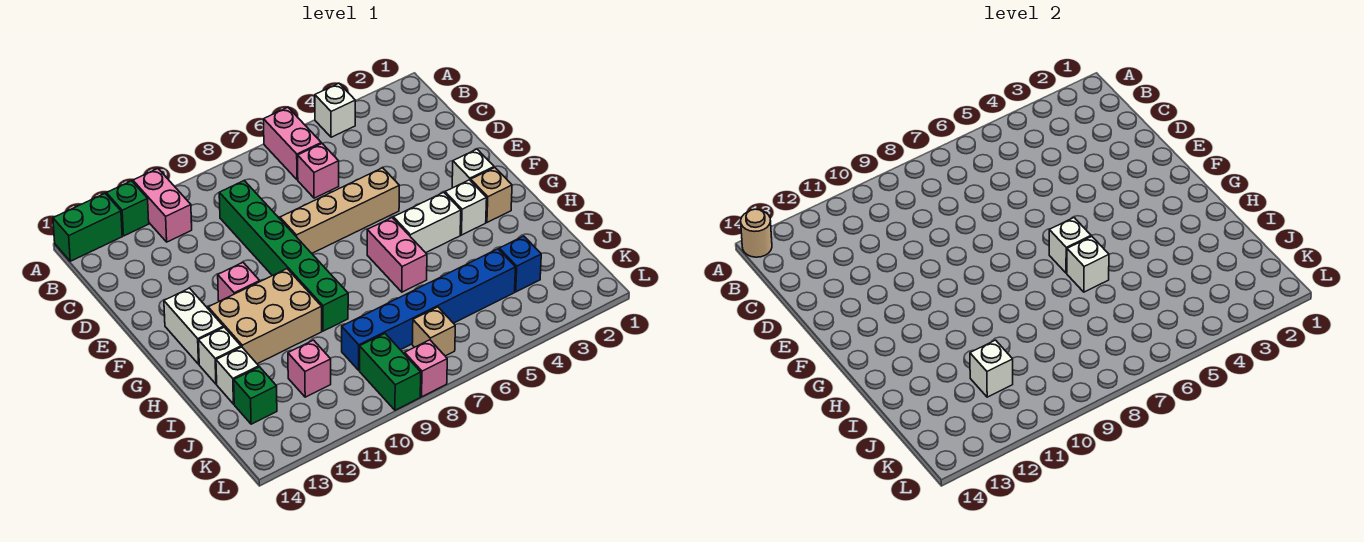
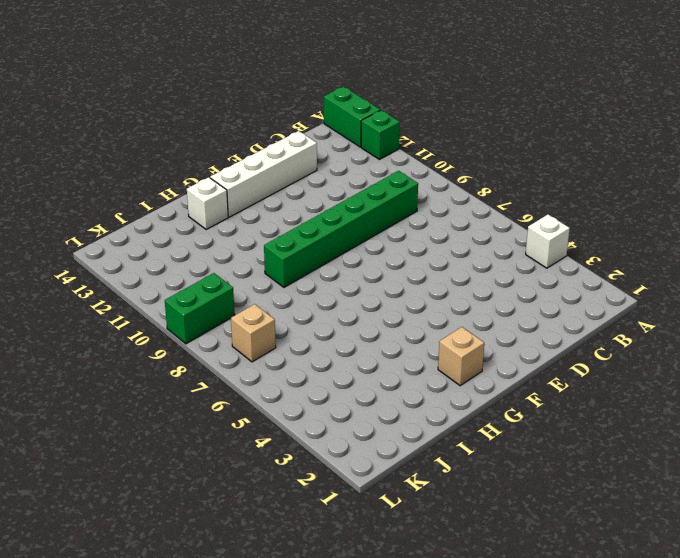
white brick D13:G13 level 1 -> white brick F13:G13 level 1
none -> pink brick A6:B6 level 1
none -> pink brick A11:B11 level 1
none -> pink brick C6 level 1

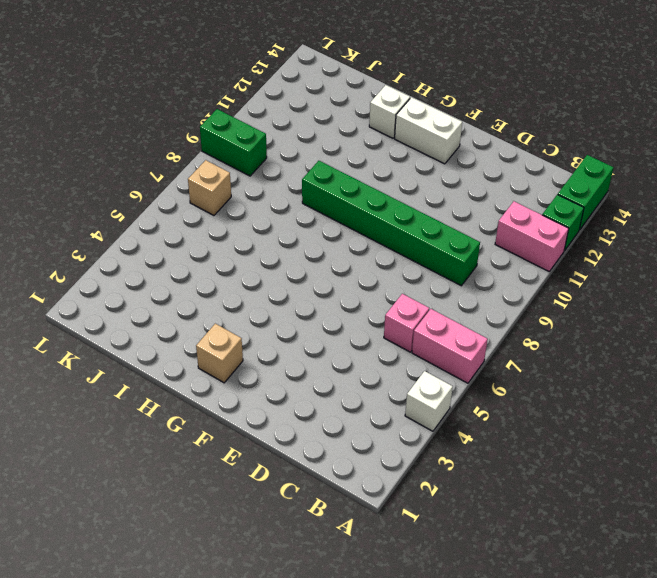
none -> tan brick E5:E8 level 1
none -> white brick F2 level 1
none -> pink brick F11 level 1

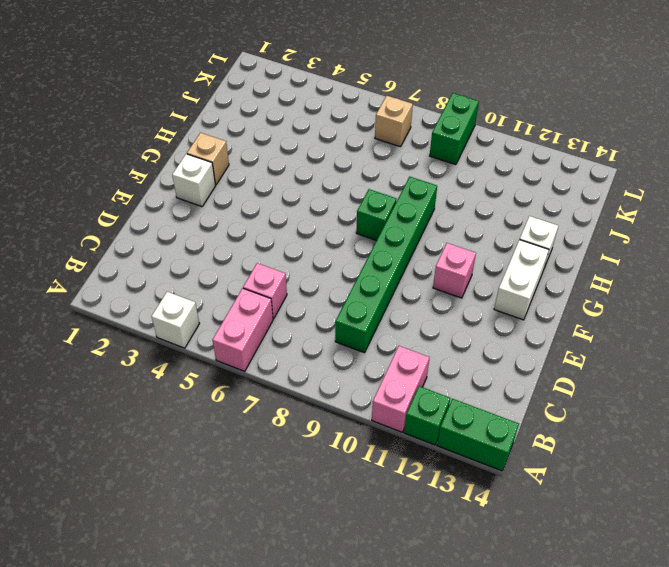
green brick G8 level 1 -> green brick J13 level 1
none -> tan brick E5:E8 level 1
none -> white brick G3 level 1
none -> white brick G4:G5 level 1

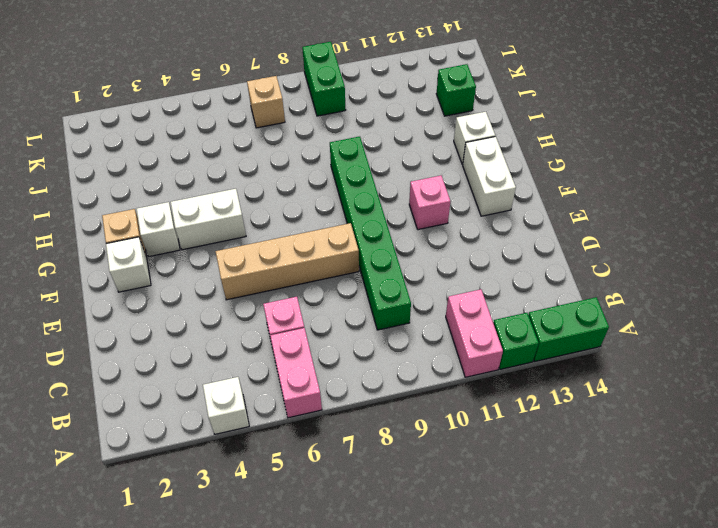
none -> pink brick G6:H6 level 1
none -> tan brick G10:H12 level 1
none -> white brick I13 level 1

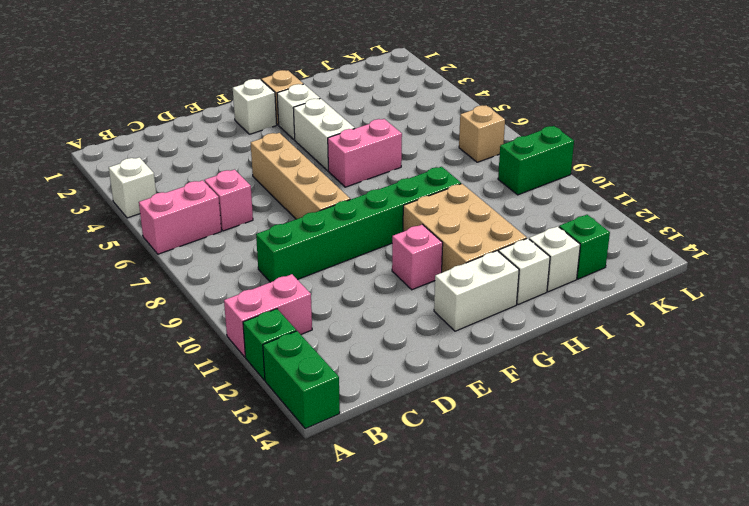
none -> blue brick J3 level 1
none -> blue brick J4:J9 level 1
none -> pink brick J11 level 1

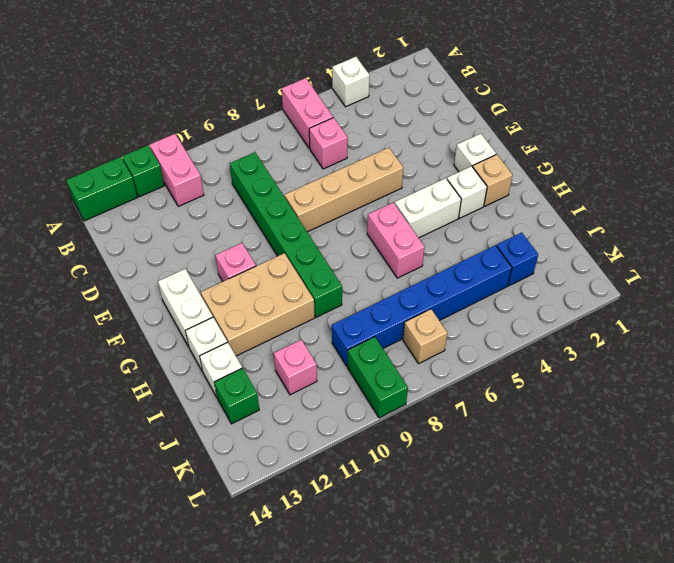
none -> pink brick L8 level 1
none -> tan round brick A14 level 2
none -> white brick G6 level 2

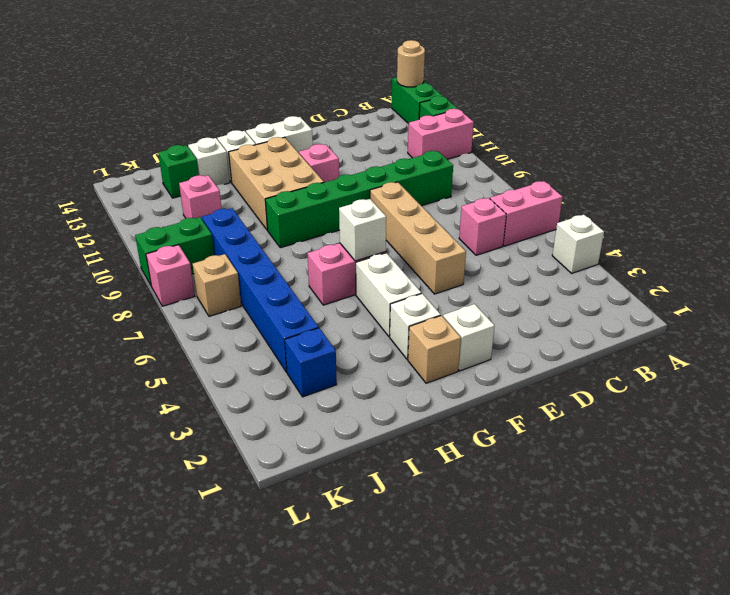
none -> white brick H6 level 2
none -> white brick J11 level 2

